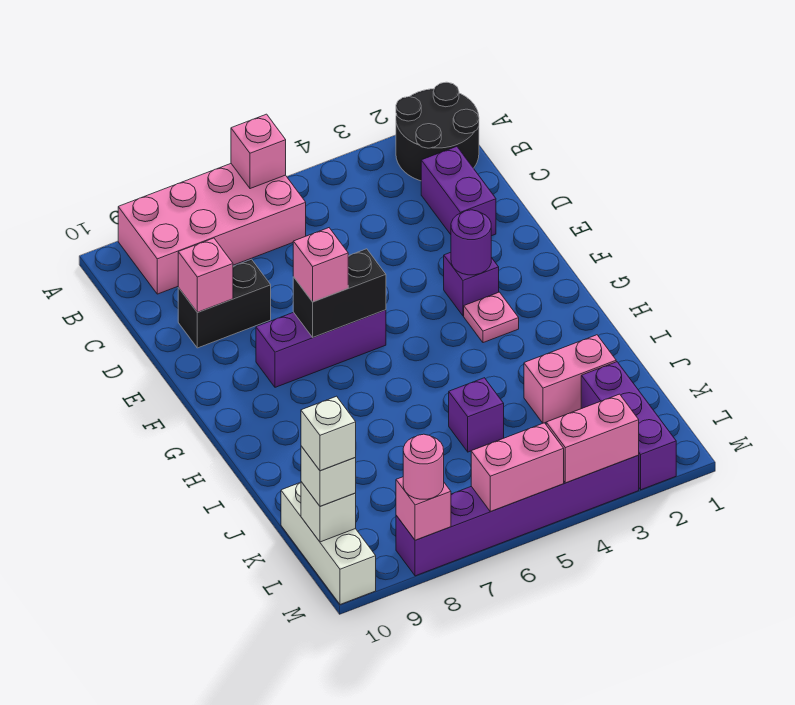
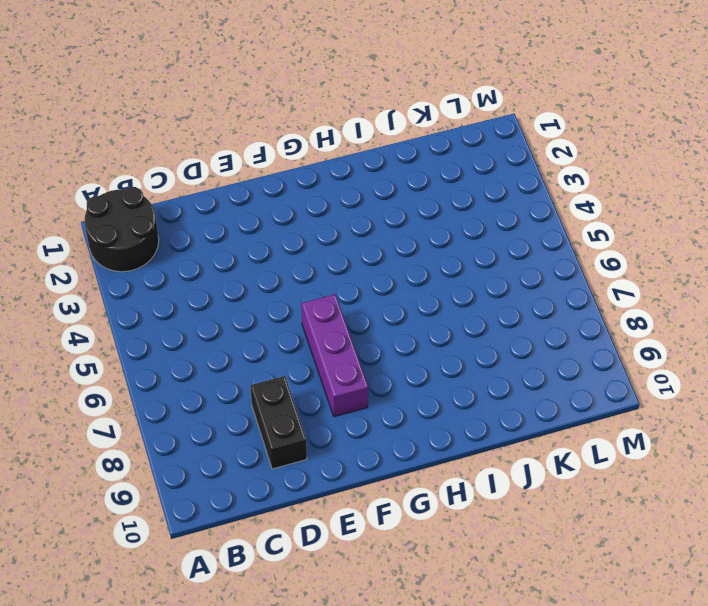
none -> pink brick A6:B9 level 1
none -> purple brick C2:D2 level 1
none -> purple brick F3 level 1

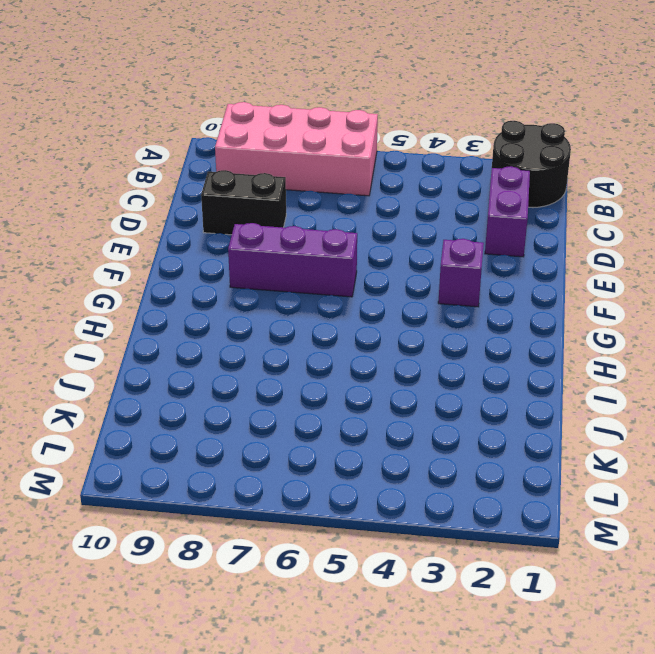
none -> pink plate G3 level 1
none -> pink brick J2:J3 level 1
none -> purple brick J5 level 1

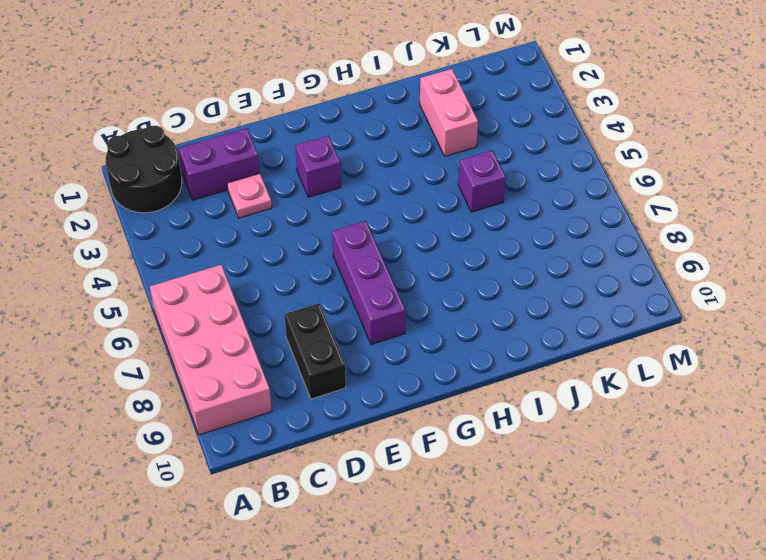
pink plate D3 level 1 -> pink plate G3 level 1
none -> purple brick K2:M2 level 1
none -> white brick K10:M10 level 1
none -> purple brick M3:M8 level 1

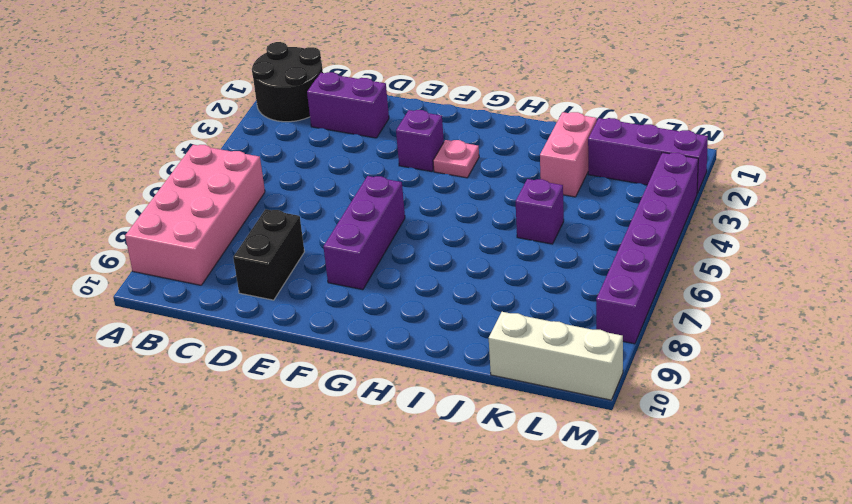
none -> pink brick A6 level 2
none -> pink brick D9 level 2
none -> purple round brick F3 level 2

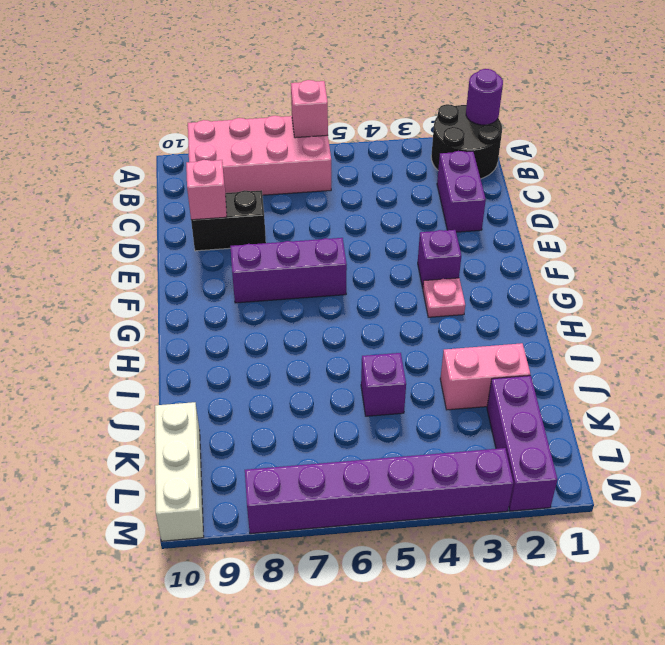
purple round brick A1 level 2 -> purple round brick F3 level 2
none -> black brick F6:F7 level 2
none -> white brick L10 level 2
none -> pink brick M3:M4 level 2

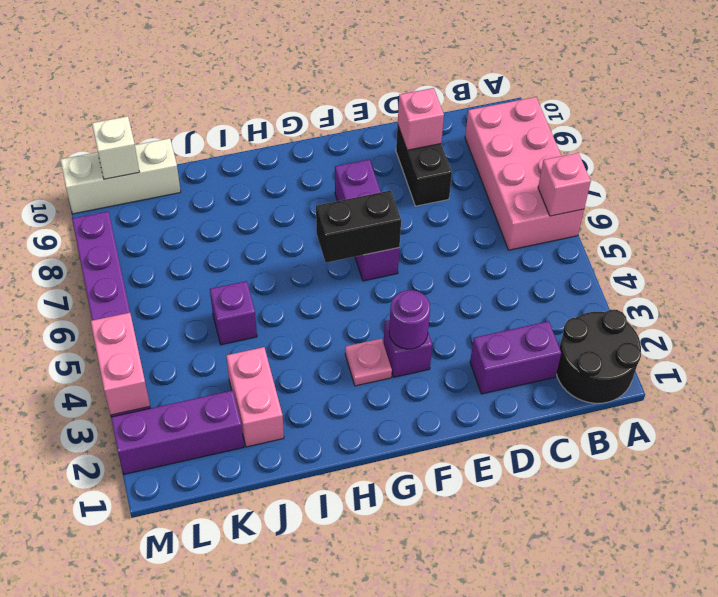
black brick F6:G6 level 2 -> black brick F6:F7 level 2
none -> pink brick M5:M6 level 2
none -> pink brick M8 level 2
none -> pink brick F7 level 3

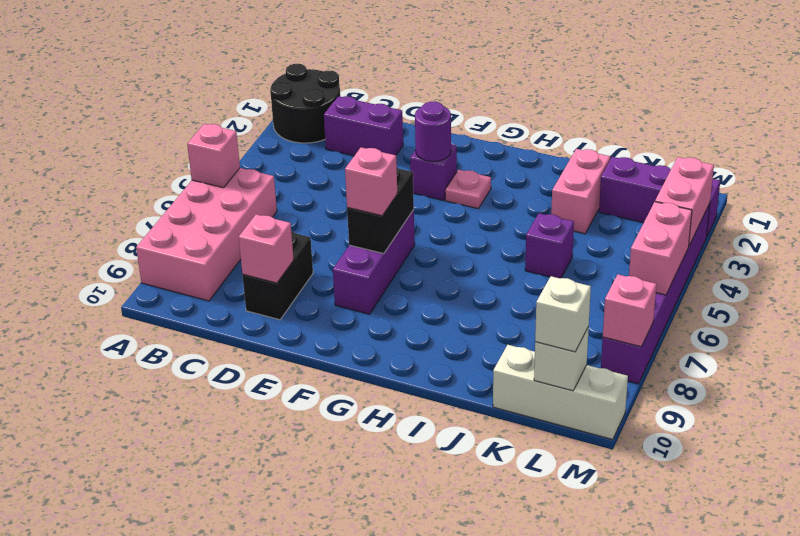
none -> pink round brick M8 level 3
none -> white brick L10 level 4

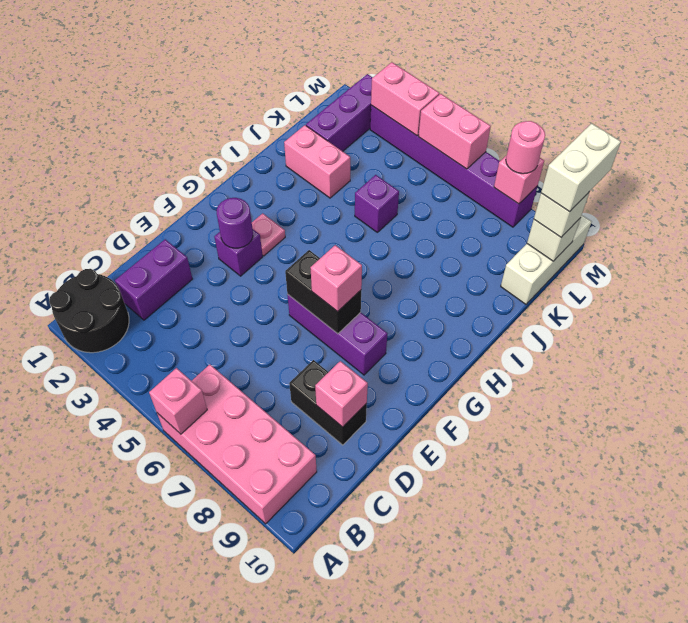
white brick L10:M10 level 4 -> white brick L10 level 4

